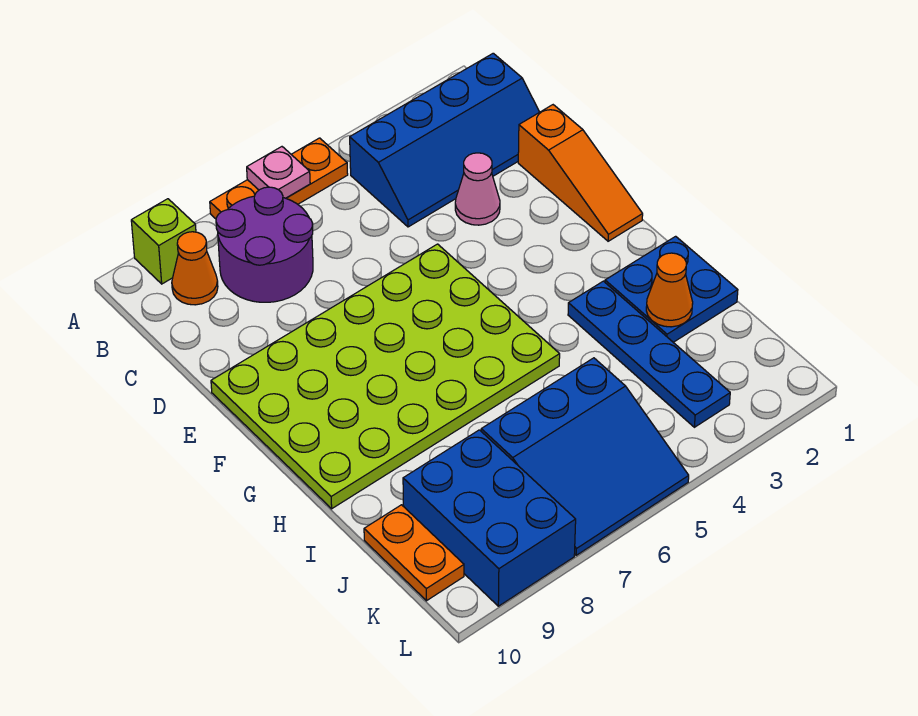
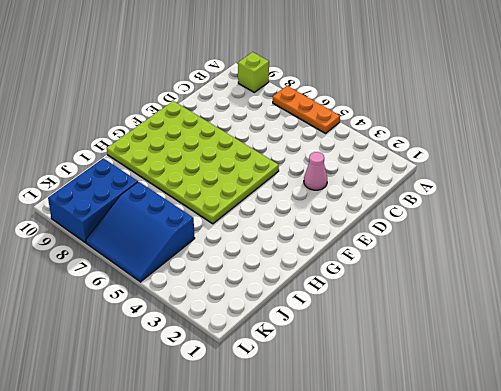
none -> blue slope B1:C4 level 1 top B
none -> purple round brick B7:C8 level 1
none -> orange cone B9 level 1

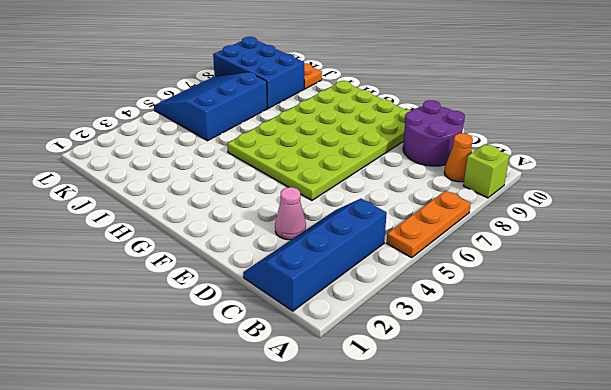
purple round brick C9:D10 level 1 -> purple round brick B7:C8 level 1
none -> orange slope D1:F1 level 1 top D
none -> blue plate H1:I2 level 1
none -> blue plate H3:K3 level 1

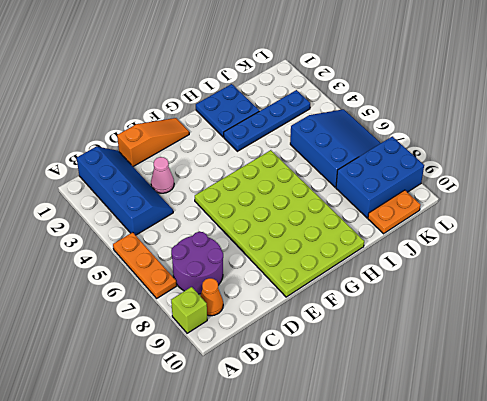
none -> pink plate A6 level 2
none -> orange cone I2 level 2

